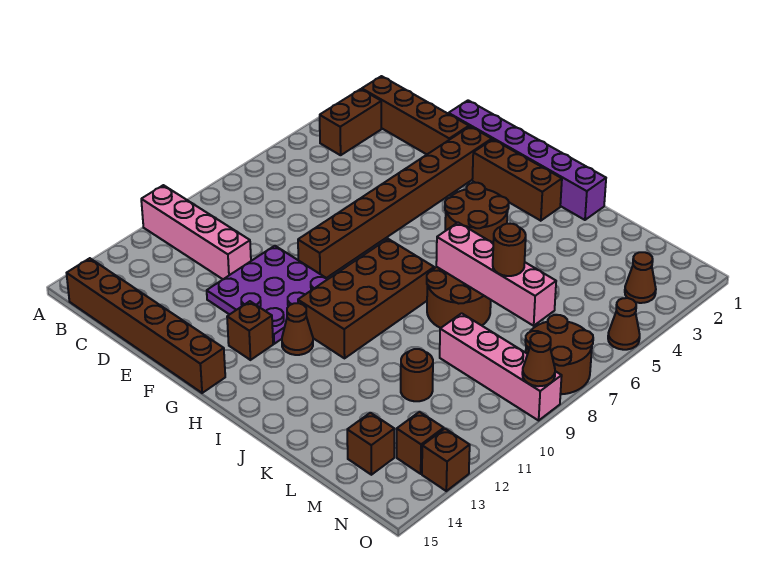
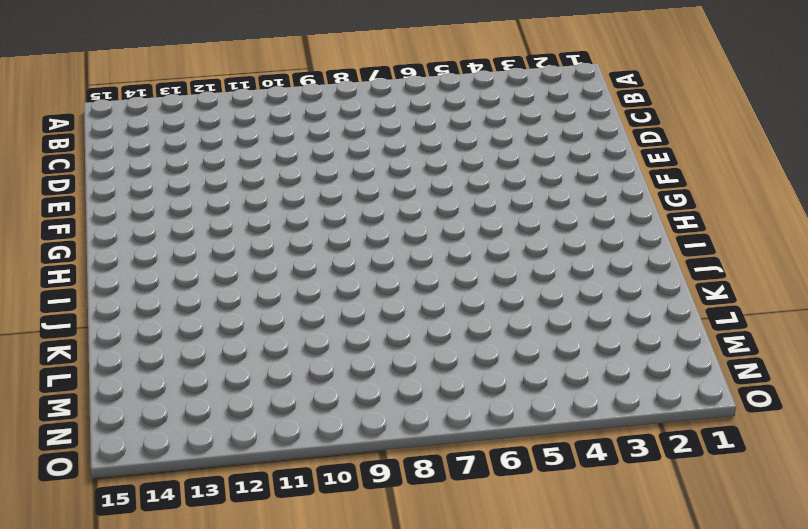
none -> pink brick A11:D11 level 1
none -> brown brick B2:E2 level 1
none -> brown brick B3:B4 level 1

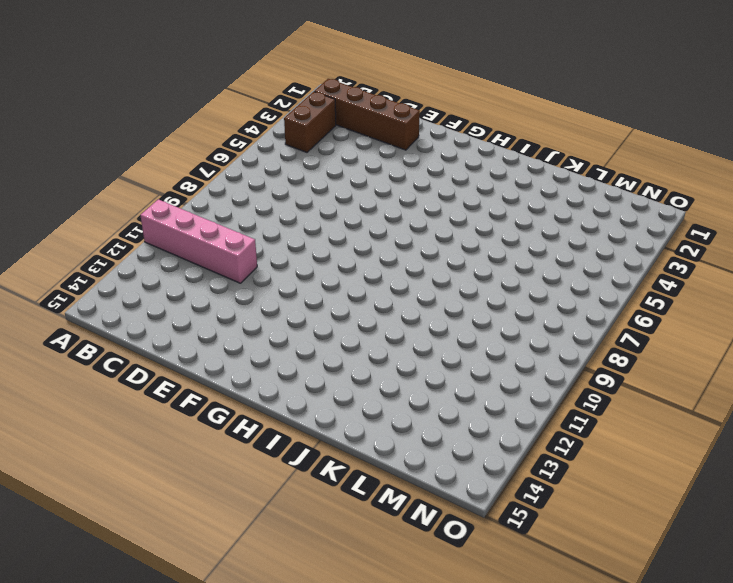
none -> brown brick B15:G15 level 1
none -> purple brick E1:J1 level 1
none -> purple plate E10:G12 level 1

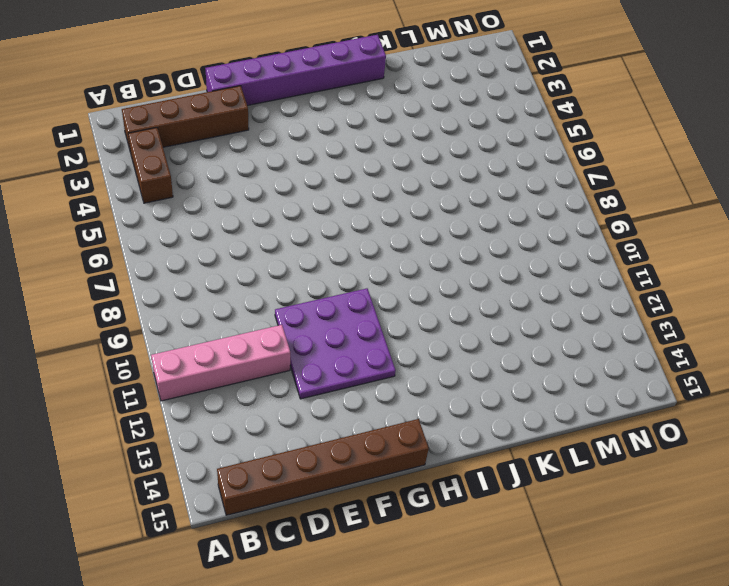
none -> brown brick F2:F9 level 1
none -> brown brick G2:I2 level 1
none -> brown brick G13 level 1

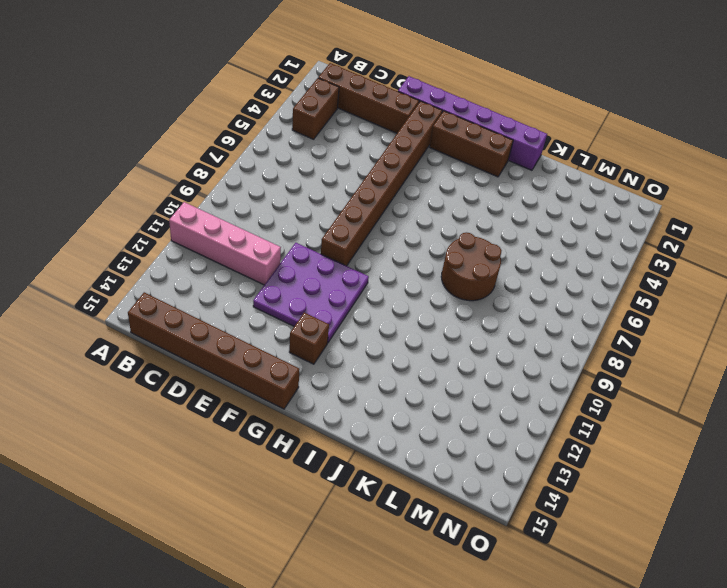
none -> brown round brick H4:I5 level 1
none -> brown brick H8:I11 level 1
none -> brown cone H12 level 1

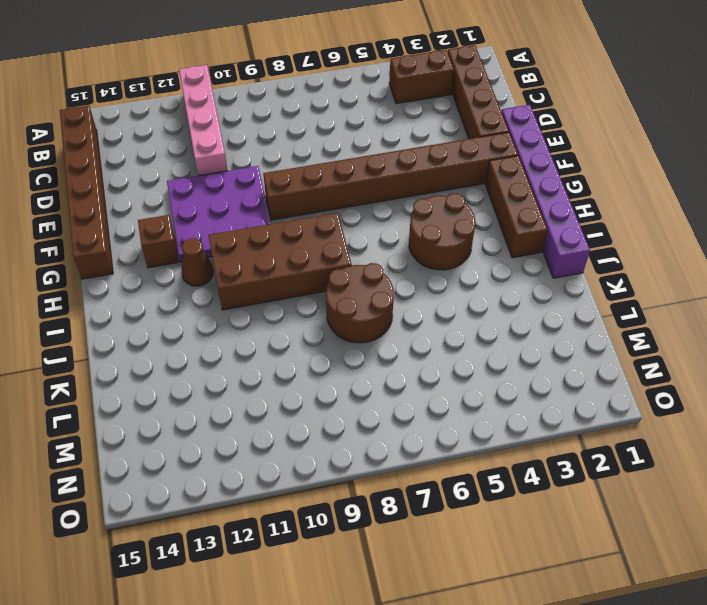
none -> pink brick L9:O9 level 1
none -> brown round brick L11 level 1
none -> brown brick M14 level 1

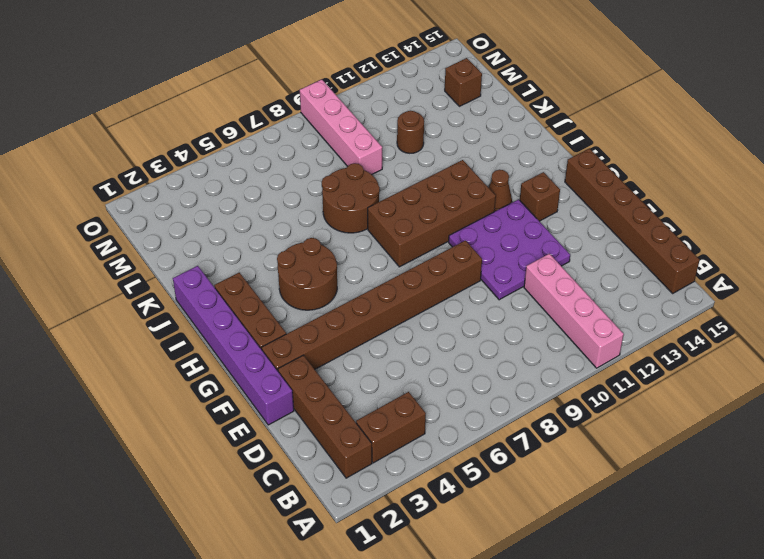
none -> brown cone N3 level 1
none -> brown round brick N7:O8 level 1
none -> brown brick N13 level 1

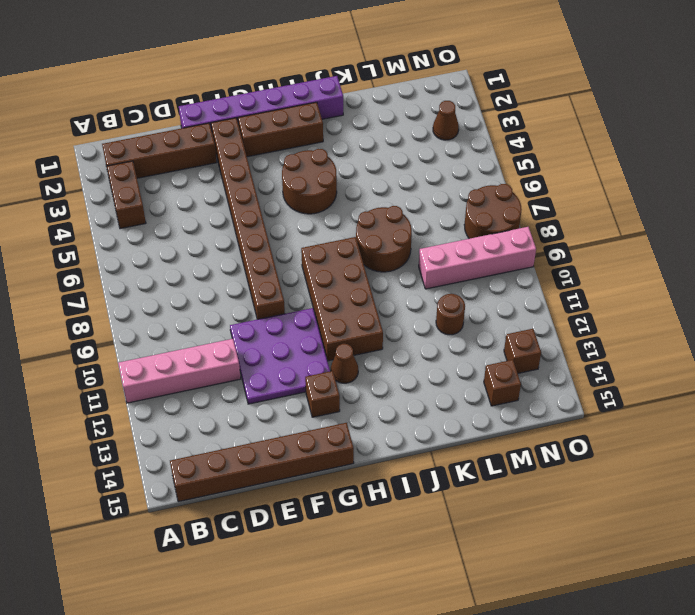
none -> brown cone O5 level 1
none -> brown brick O13 level 1
none -> pink brick J7:M7 level 2

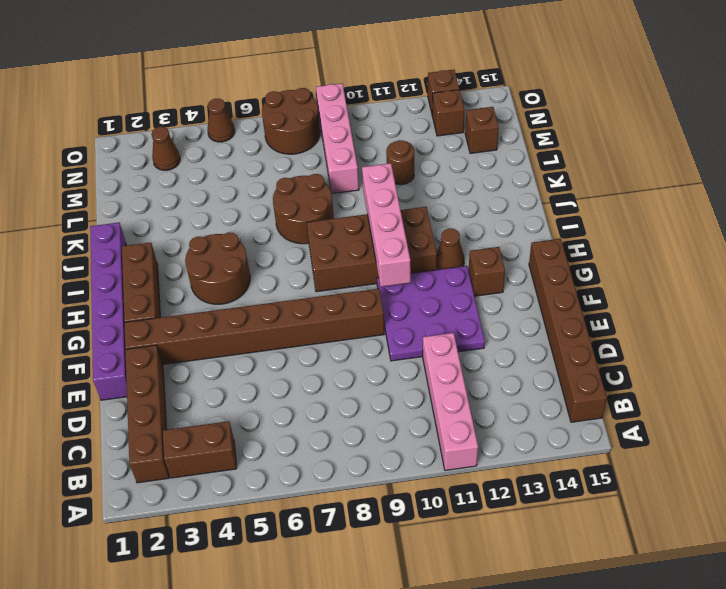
pink brick G10:J10 level 2 -> pink brick J7:M7 level 2
none -> brown cone O9 level 2
none -> brown round brick L7 level 3

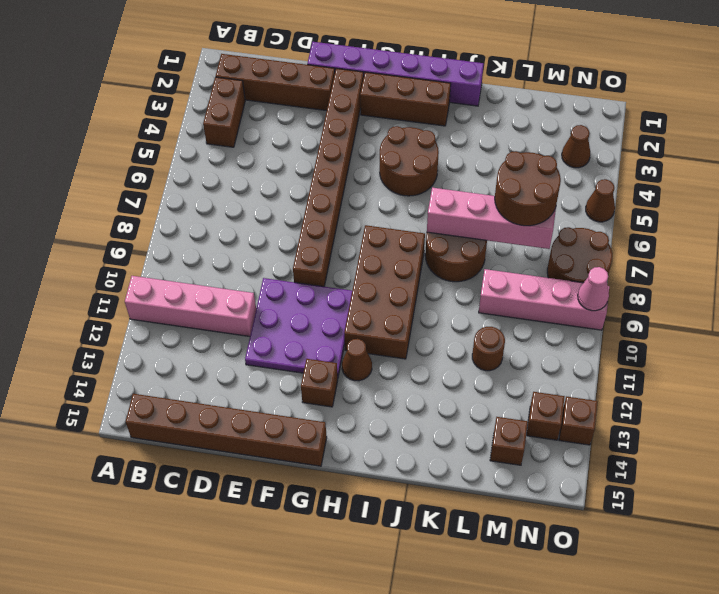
brown round brick L6:M7 level 3 -> brown round brick L7 level 3
pink cone O9 level 2 -> brown cone O9 level 2

